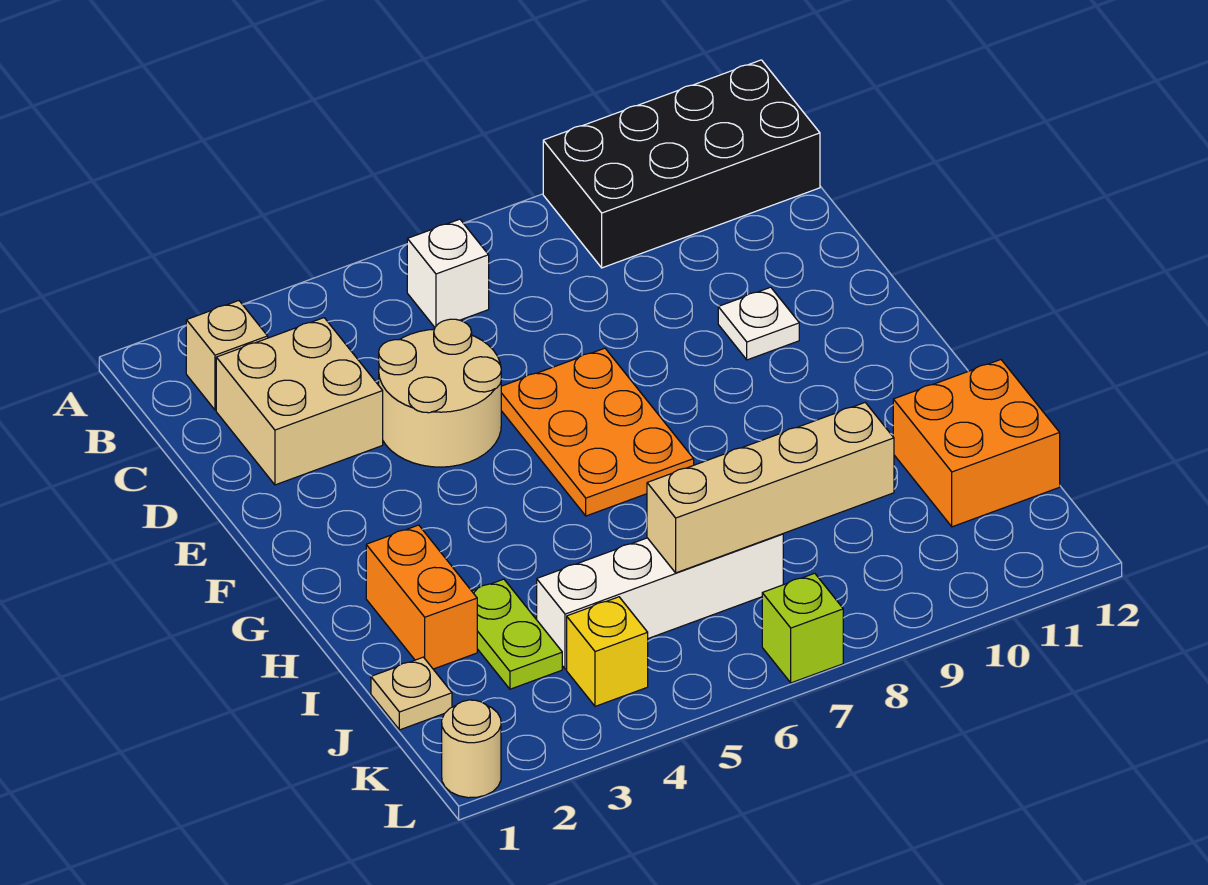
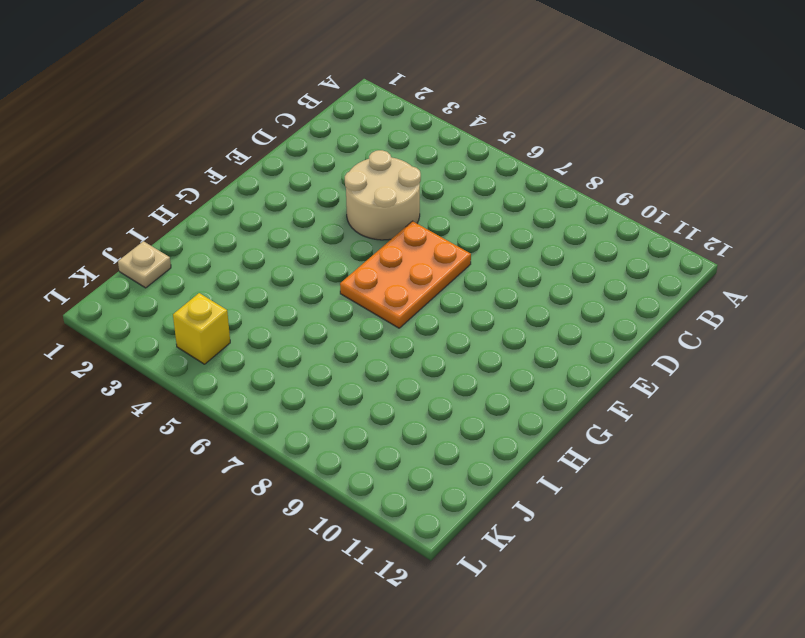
none -> black brick A9:B12 level 1
none -> tan brick B2 level 1
none -> white brick B6 level 1

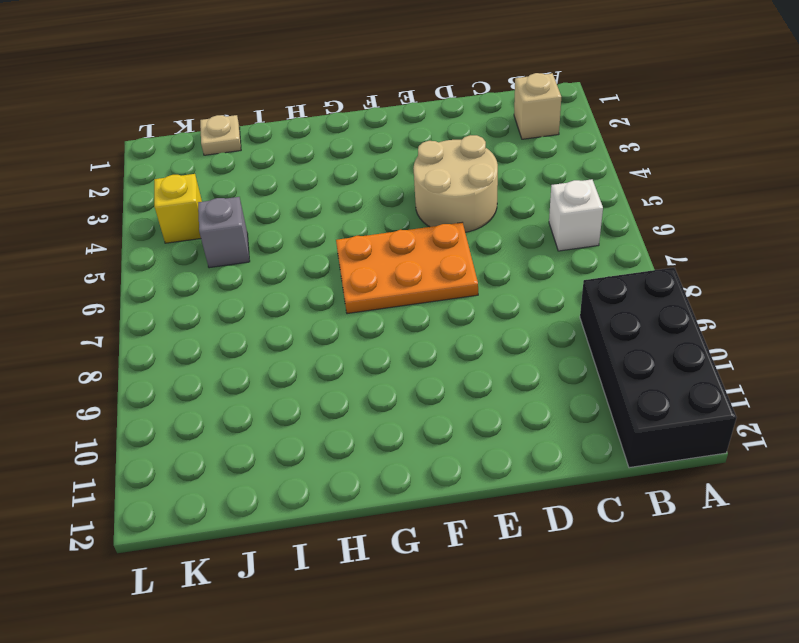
grey brick J5 level 1 -> white brick J4:J7 level 1
none -> tan brick C2:D3 level 1
none -> white plate E10 level 1
none -> orange brick H2:I2 level 1

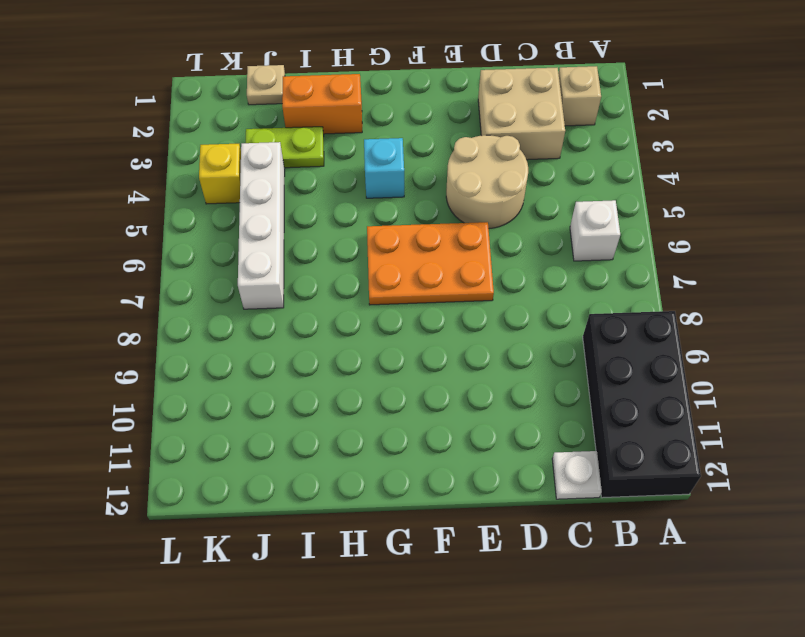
white plate C12 level 1 -> white plate E10 level 1
cyan brick G4 level 1 -> none
none -> orange brick I11:J12 level 1
none -> tan round brick L1 level 1
none -> lime brick L7 level 1

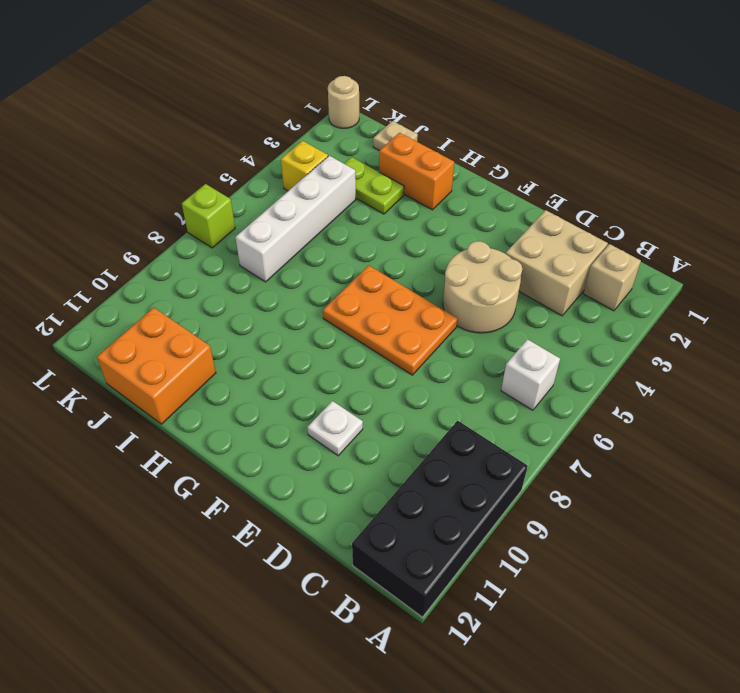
none -> tan brick J6:J9 level 2

